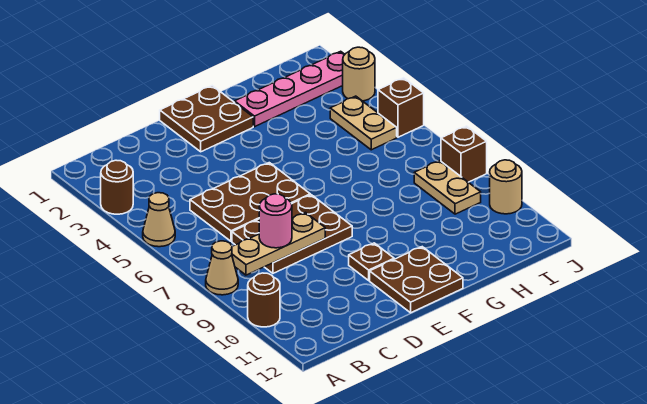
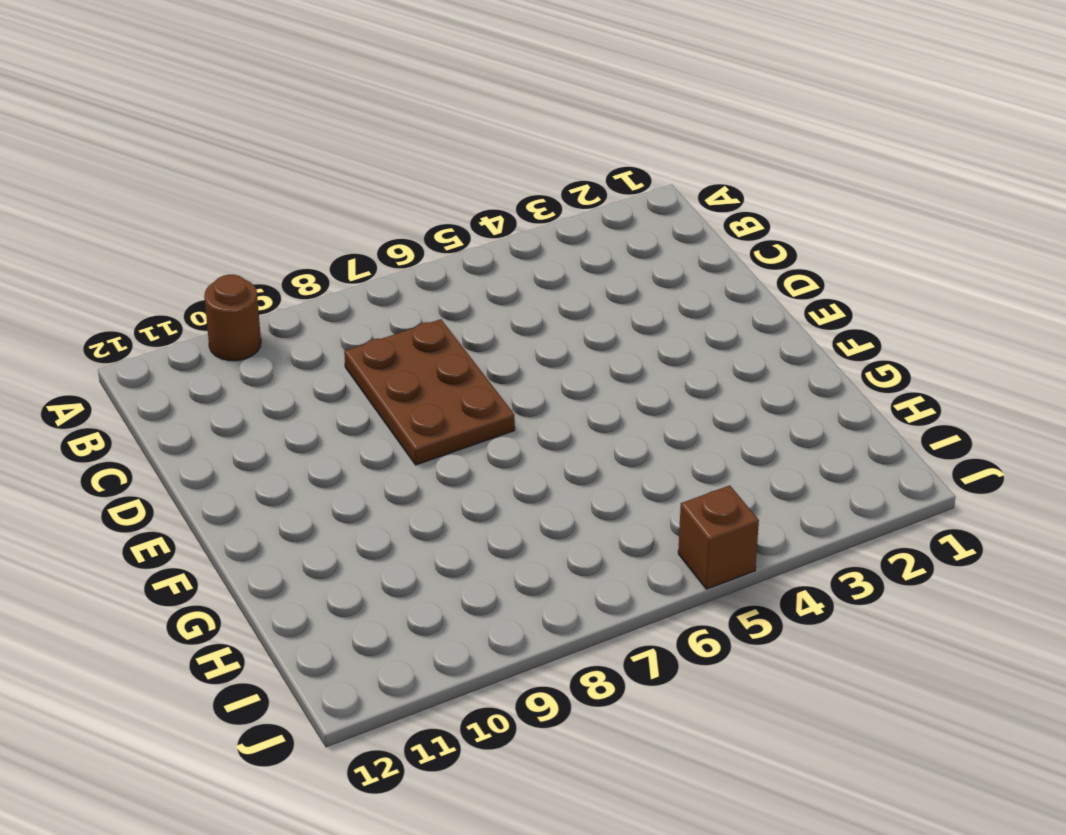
none -> brown round brick A3 level 1
none -> tan cone A5 level 1
none -> tan cone A8 level 1

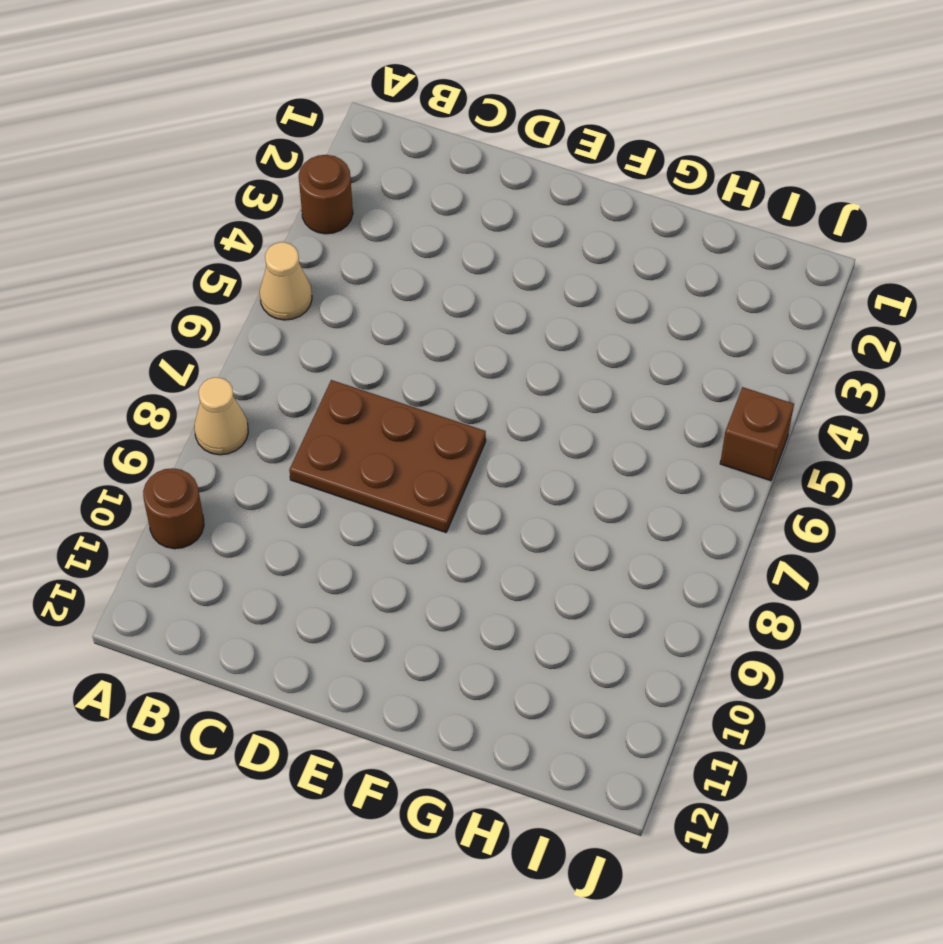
none -> brown plate C5:E6 level 1
none -> brown plate E1:F2 level 1
none -> brown plate E10 level 1

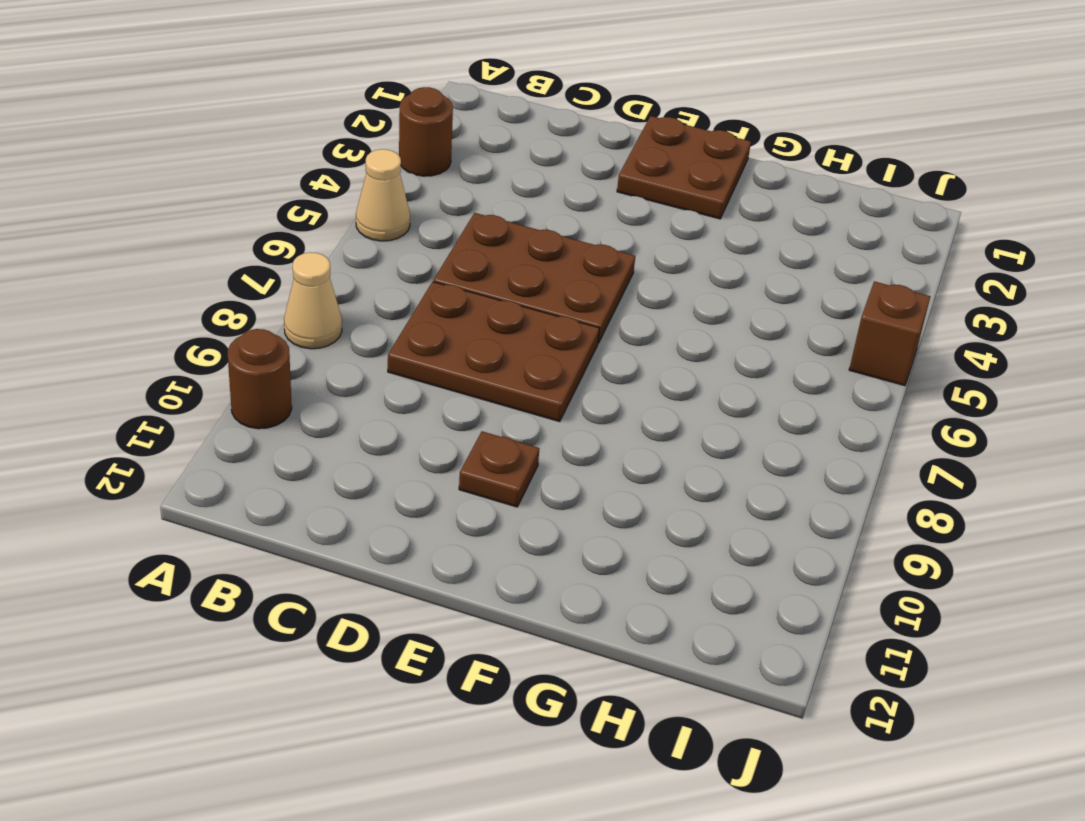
none -> brown plate E11:F12 level 1
none -> pink plate G2:J2 level 1
none -> tan plate I4:I5 level 1

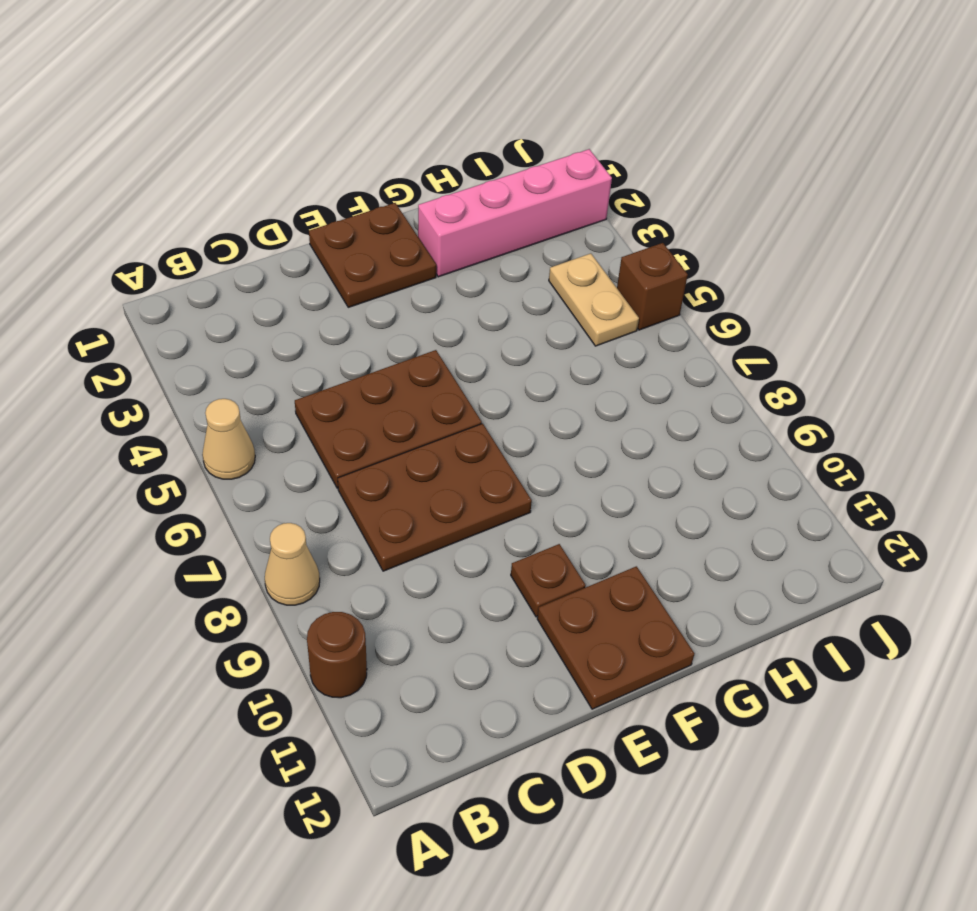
pink brick G2:J2 level 1 -> pink plate G2:J2 level 1
none -> brown round brick A3 level 1
none -> tan plate I8:I9 level 1
none -> tan round brick J3 level 1

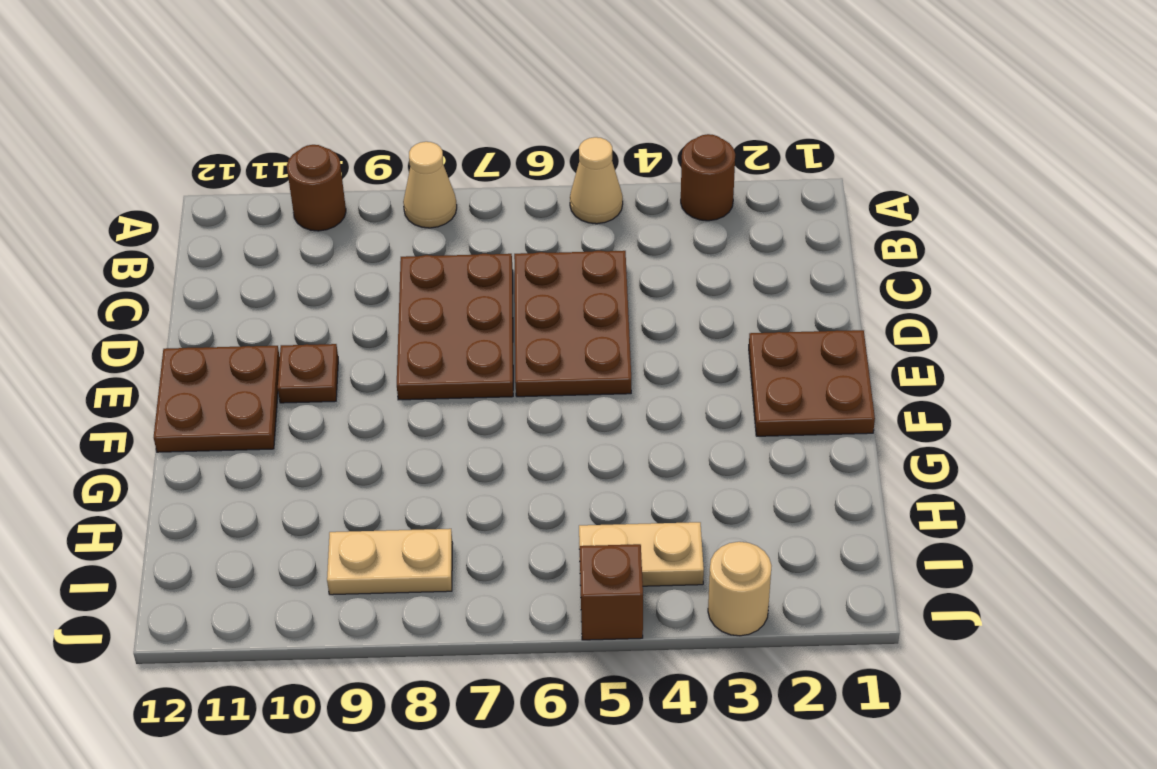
none -> pink plate G2:J2 level 1
none -> brown brick J8 level 1
none -> tan round brick J10 level 1

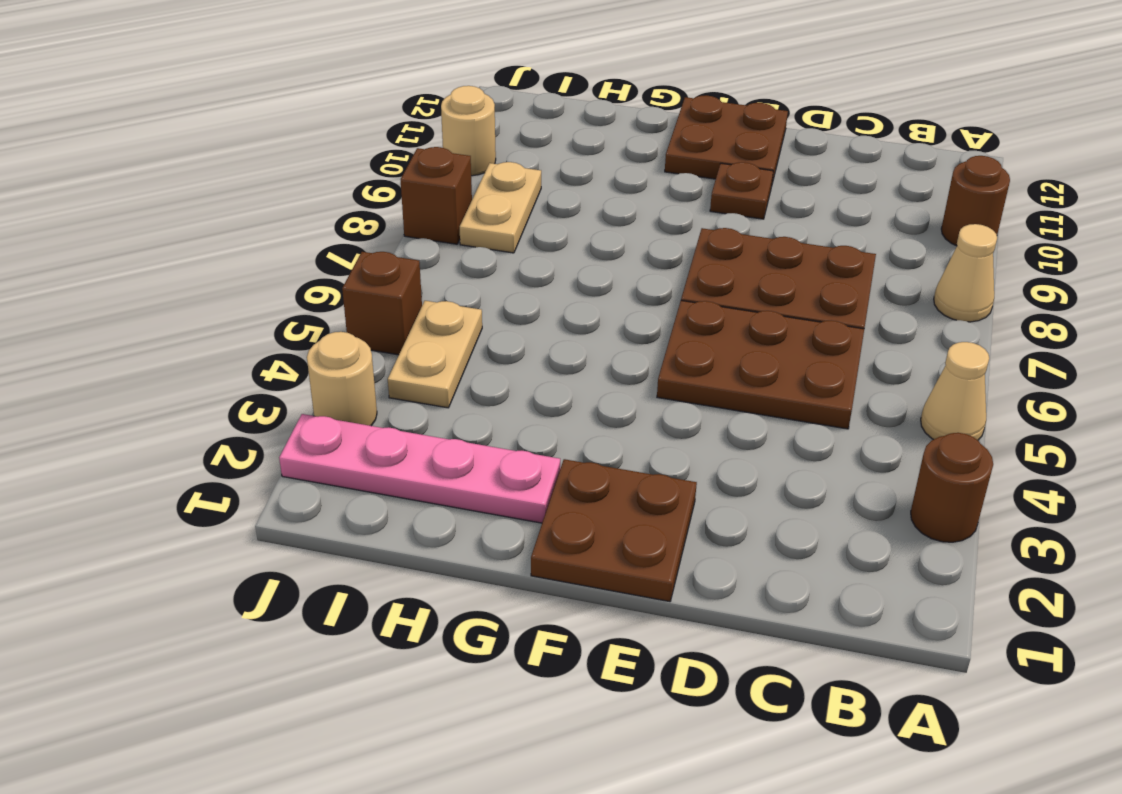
none -> tan plate B8:D8 level 2
none -> pink round brick C8 level 3

